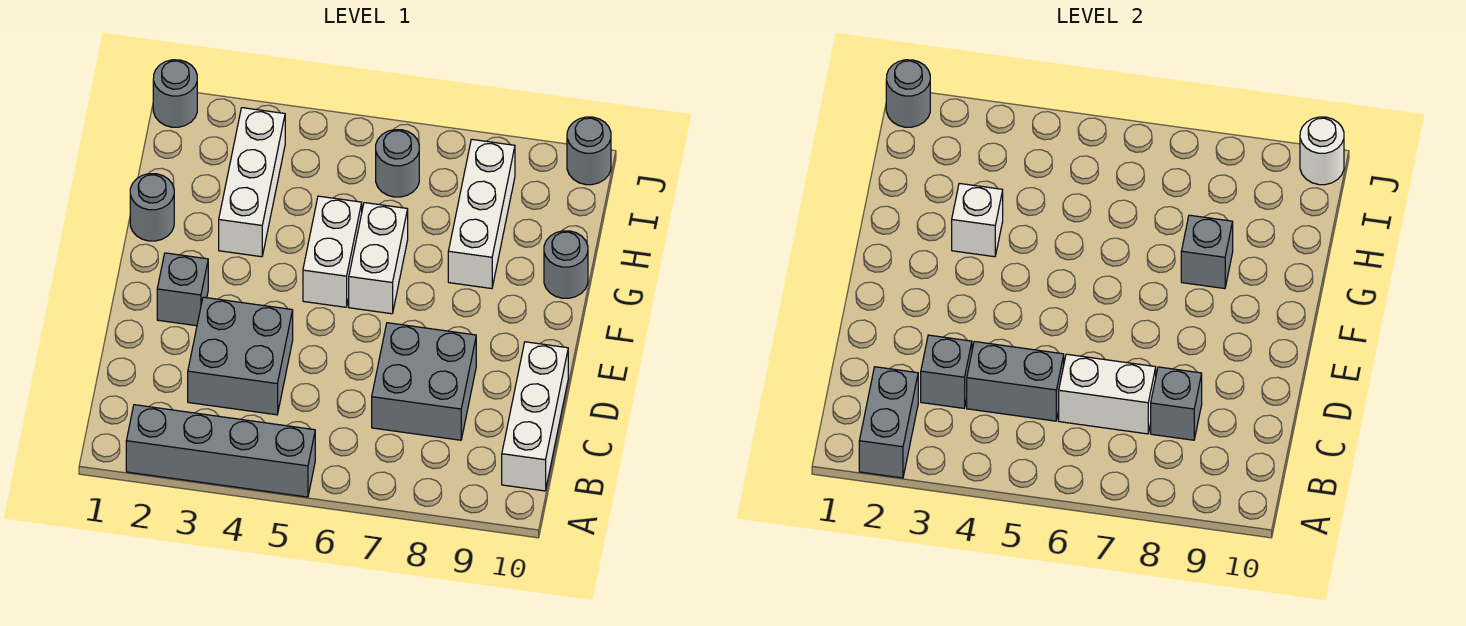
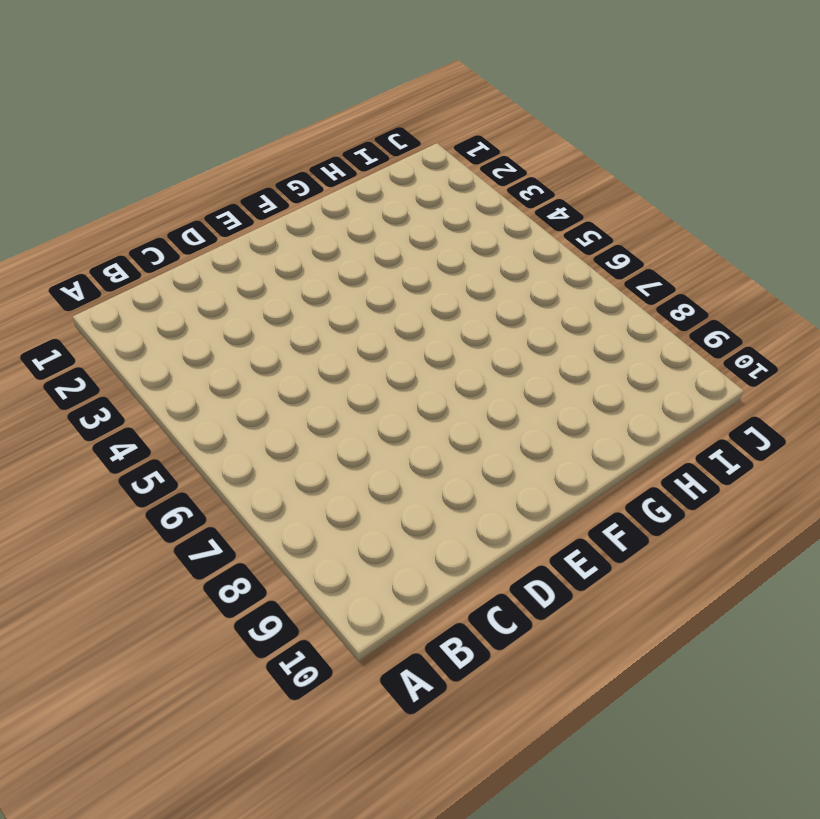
none -> grey brick A2:A5 level 1
none -> white brick B10:D10 level 1
none -> grey brick C3:D4 level 1

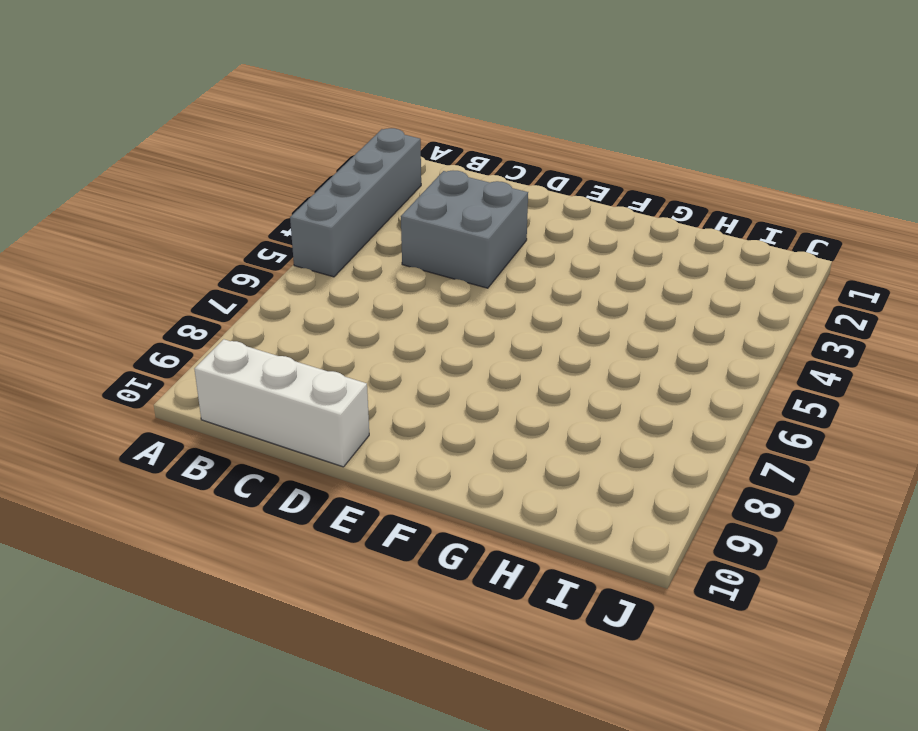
none -> grey brick C7:D8 level 1
none -> grey brick E2 level 1
none -> white brick F5:G5 level 1

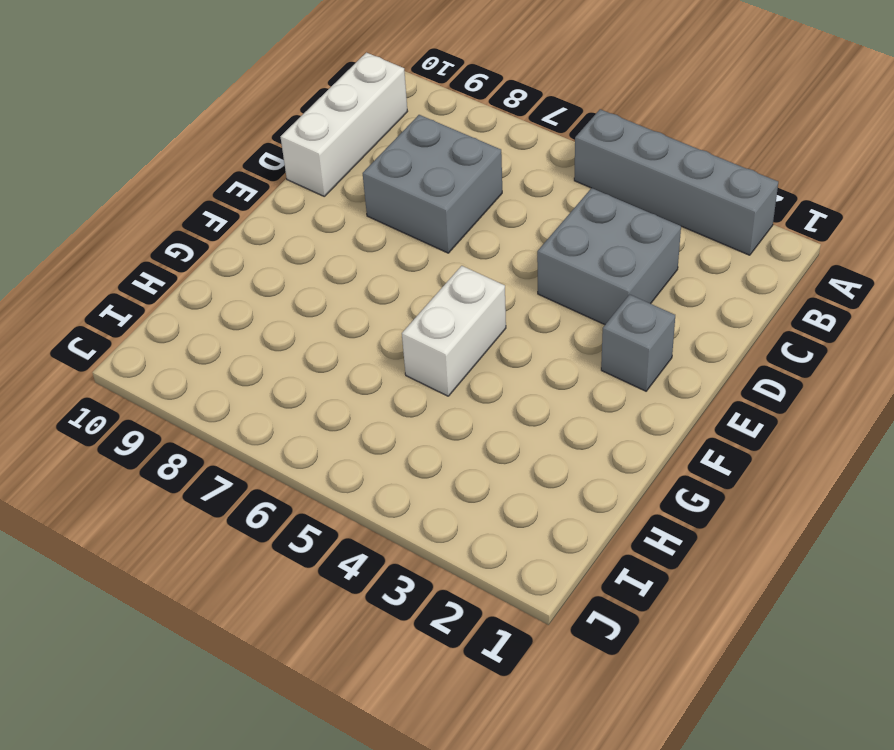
none -> white brick F6:G6 level 1
none -> grey round brick G1 level 1
none -> white brick G3:I3 level 1

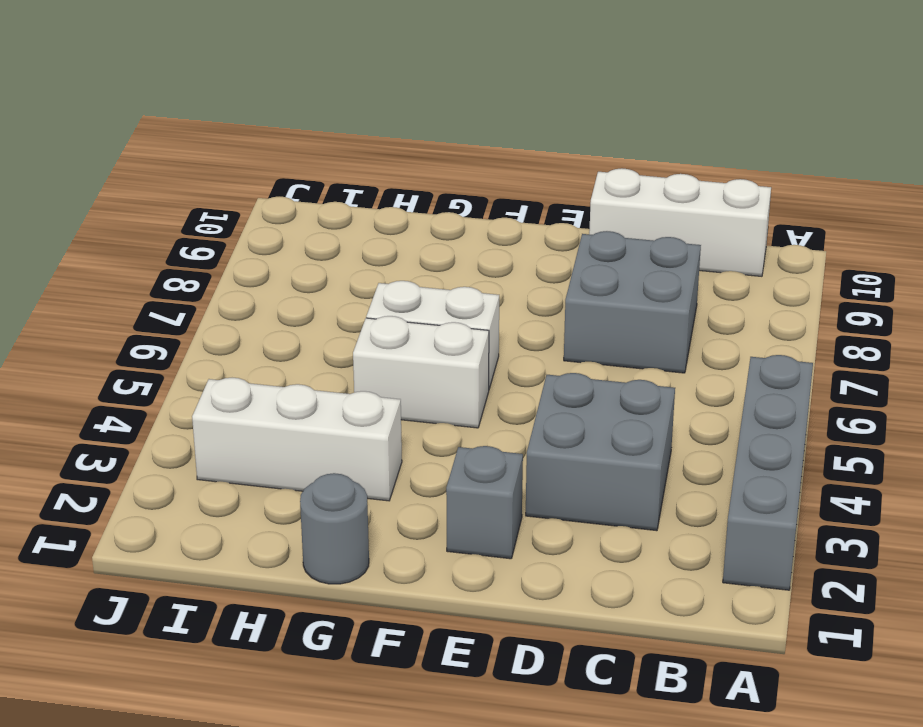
none -> white brick G8:I8 level 1
none -> grey round brick G10 level 1
none -> grey round brick I6 level 1

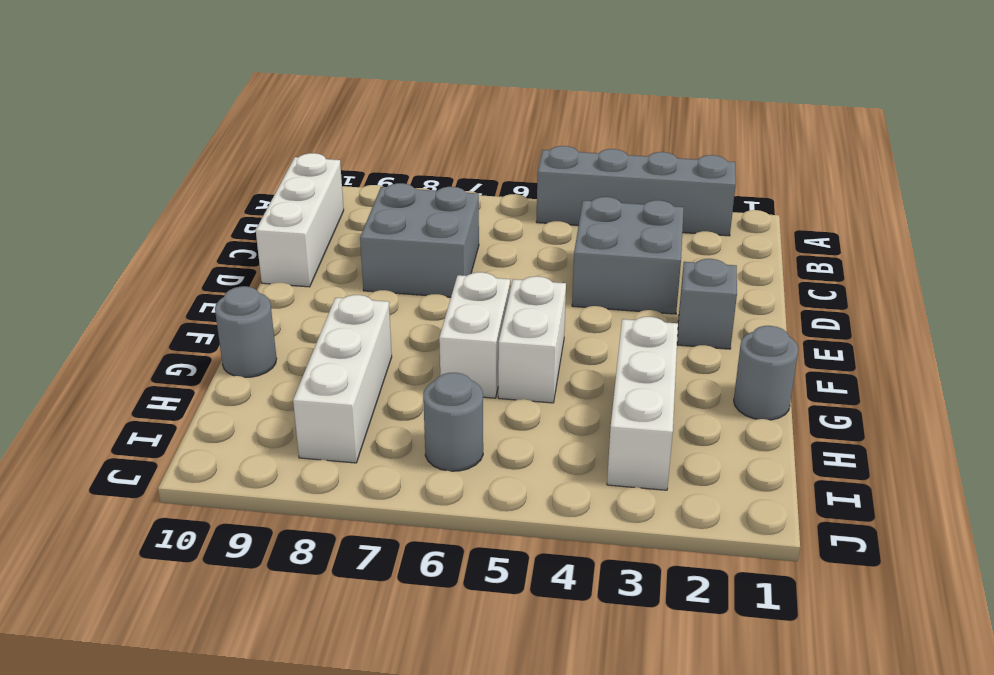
none -> grey round brick J1 level 1
none -> grey round brick J10 level 1
none -> grey brick A2:B2 level 2

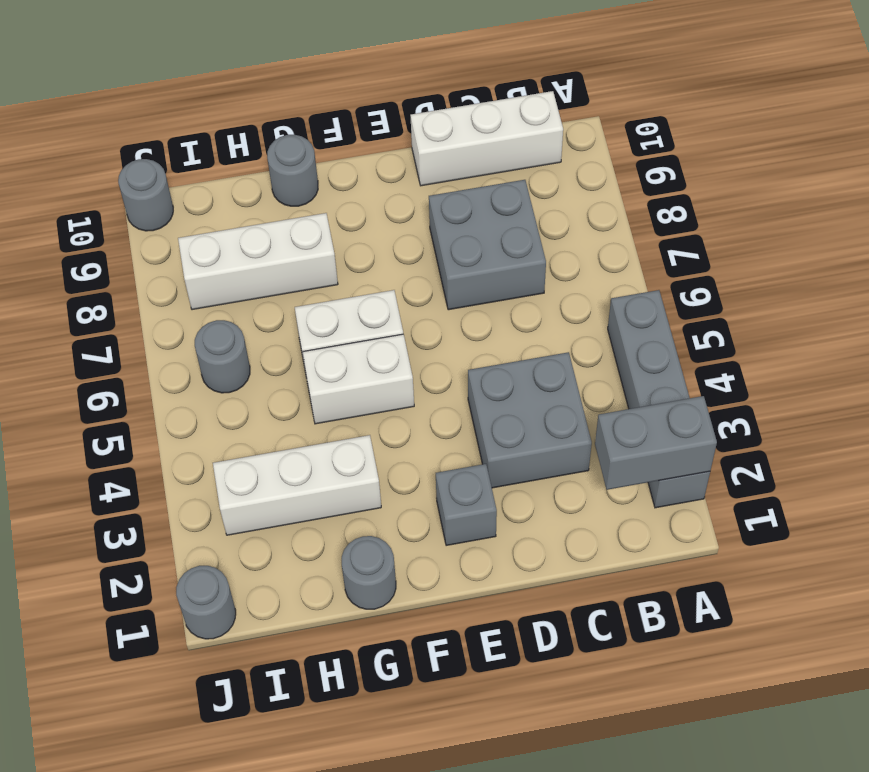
none -> grey brick C3 level 2
none -> grey brick C4:C5 level 2
none -> white brick C6:C7 level 2

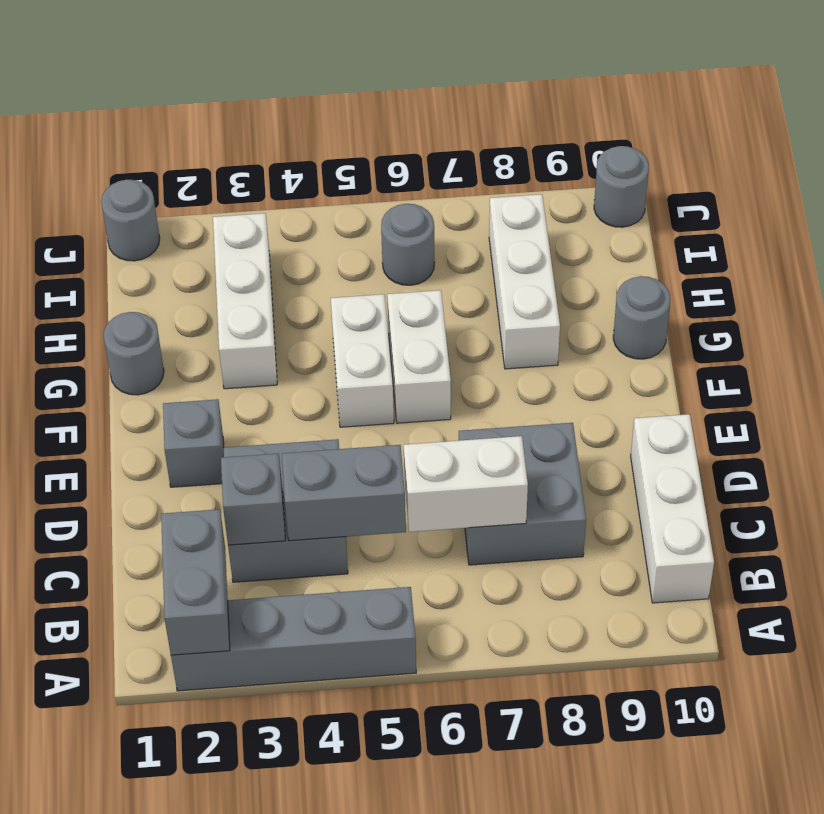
none -> grey brick C8 level 2
none -> white brick G3 level 2
none -> grey brick G8 level 2

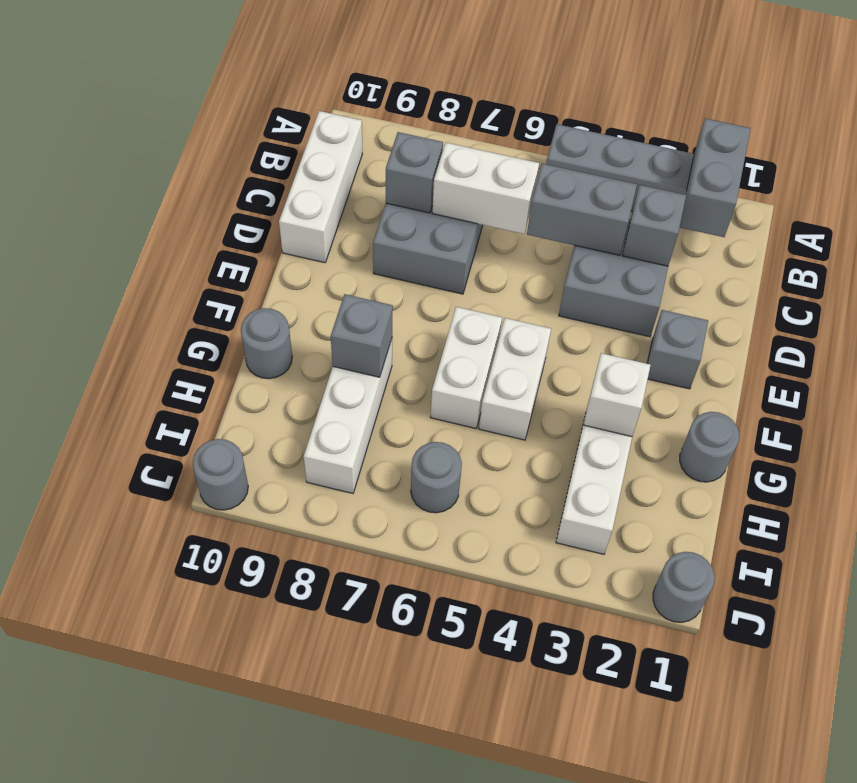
none -> grey round brick J1 level 2
none -> white round brick J10 level 2

